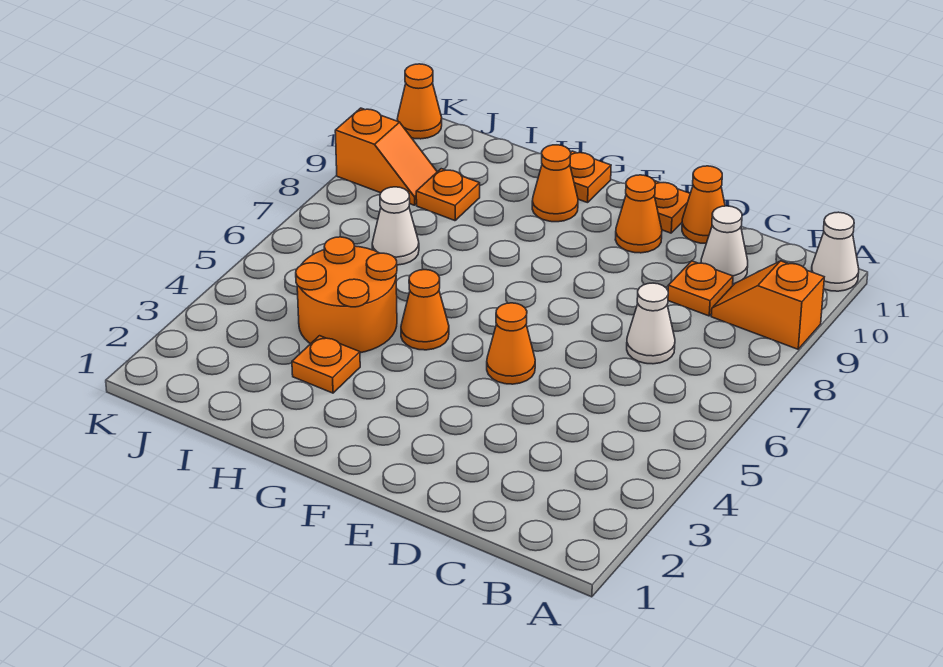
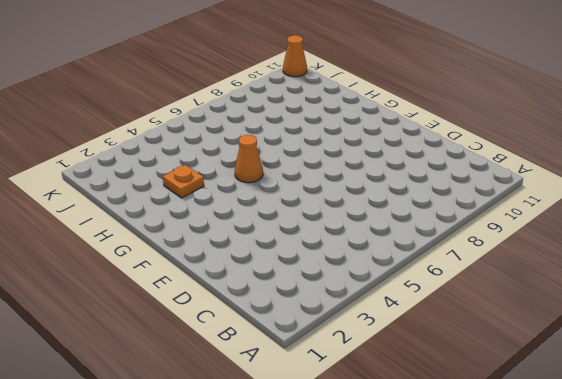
none -> orange slope A9:B9 level 1 top A
none -> white cone A11 level 1
none -> white cone C7 level 1

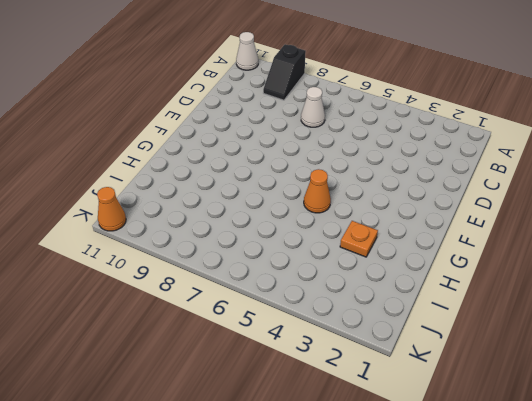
black slope A9:B9 level 1 top A -> orange slope A9:B9 level 1 top A
none -> orange plate C9 level 1
none -> white cone C10 level 1
none -> orange cone D11 level 1

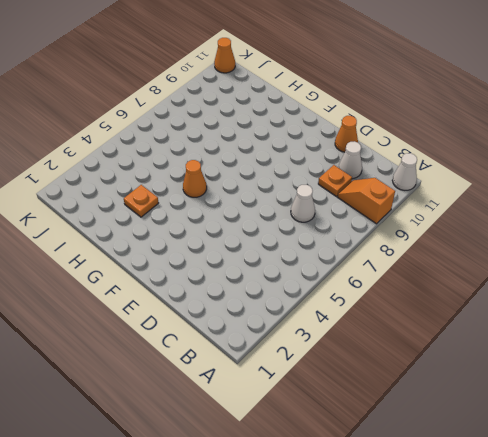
none -> orange cone E5 level 1
none -> orange cone E10 level 1
none -> orange plate E11 level 1

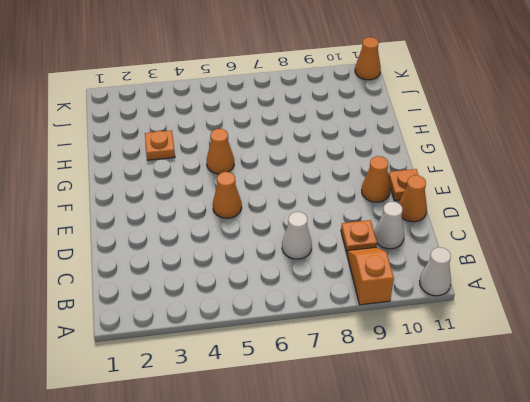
none -> orange cone G10 level 1
none -> orange plate G11 level 1
none -> orange round brick H4:I5 level 1

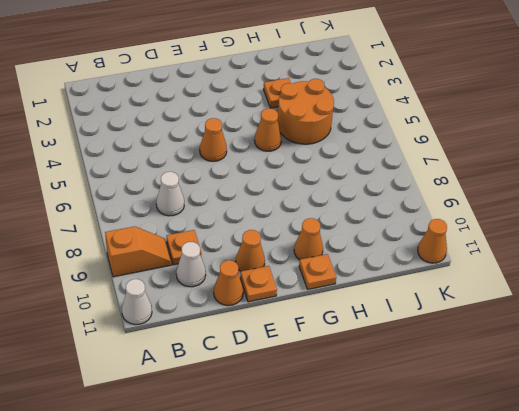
none -> white cone I7 level 1
none -> orange plate I9 level 1
none -> orange slope J9:K9 level 1 top K

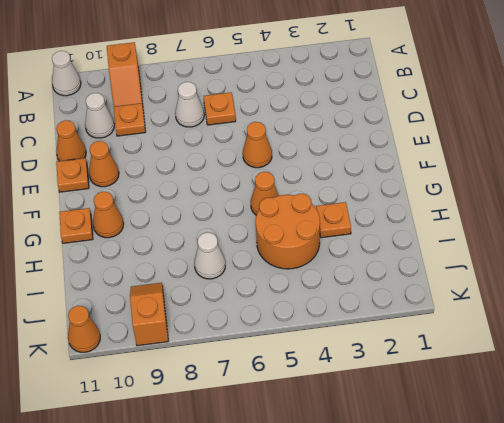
orange plate C6 level 1 -> orange plate I9 level 1

